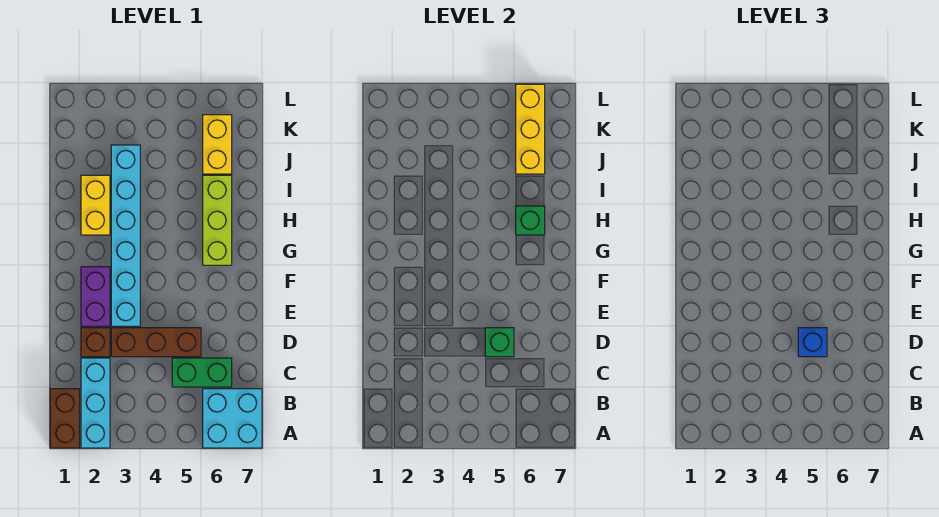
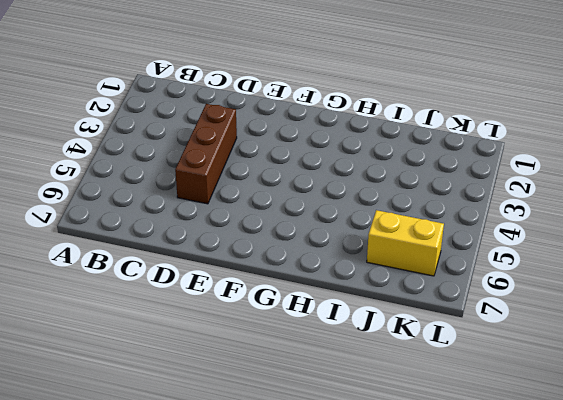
none -> brown brick A1:B1 level 1
none -> cyan brick A2:C2 level 1
none -> cyan brick A6:B7 level 1

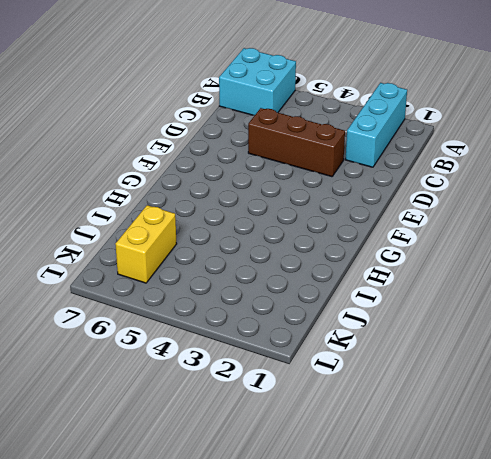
none -> brown brick A1:B1 level 1
none -> green brick C5:C6 level 1
none -> brown brick D2 level 1

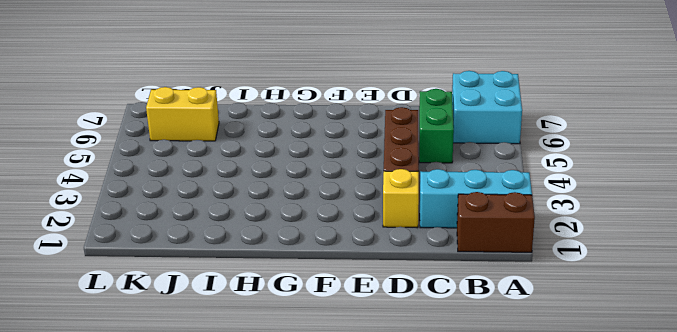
yellow brick D2 level 1 -> brown brick D2 level 1
none -> purple brick E2:F2 level 1
none -> cyan brick E3:J3 level 1
none -> lime brick G6:I6 level 1

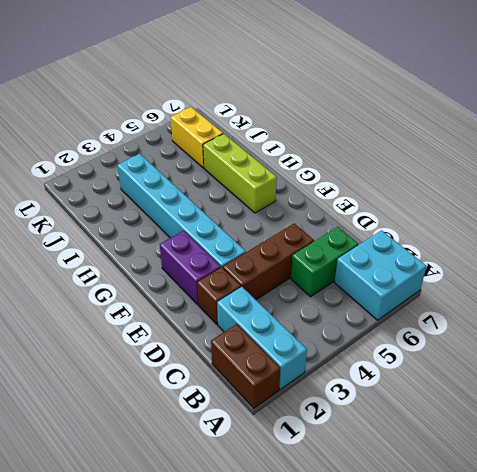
none -> yellow brick H2:I2 level 1
none -> green brick D5 level 2
none -> green brick H6 level 2

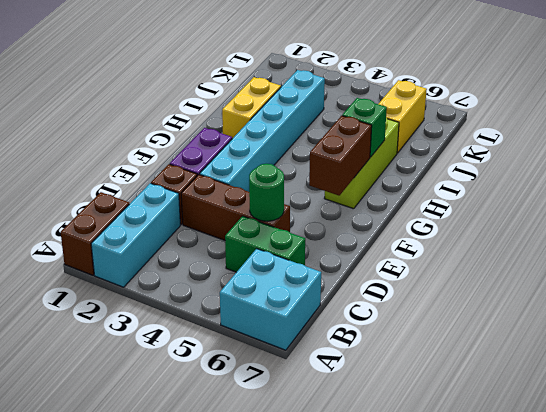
green round brick D5 level 2 -> green brick D5 level 2
brown brick F6:G6 level 2 -> none
none -> yellow brick J6:L6 level 2
none -> blue brick D5 level 3

